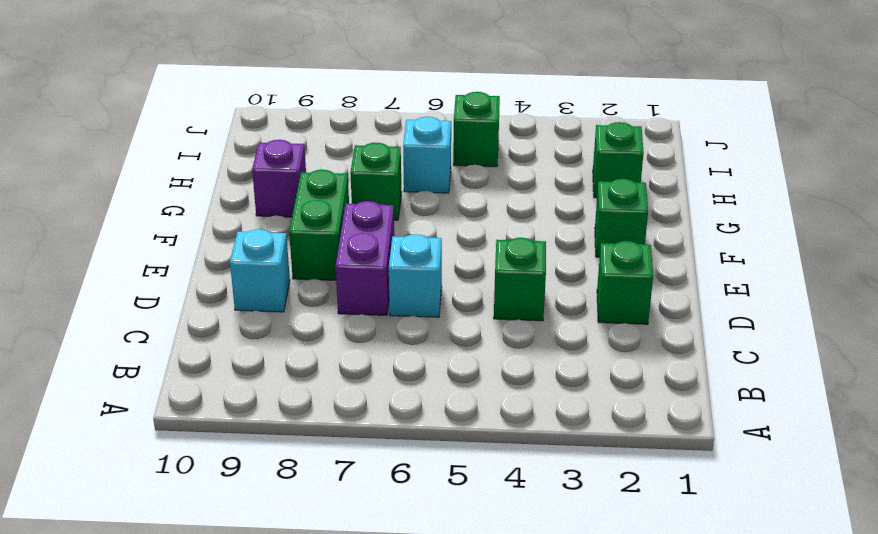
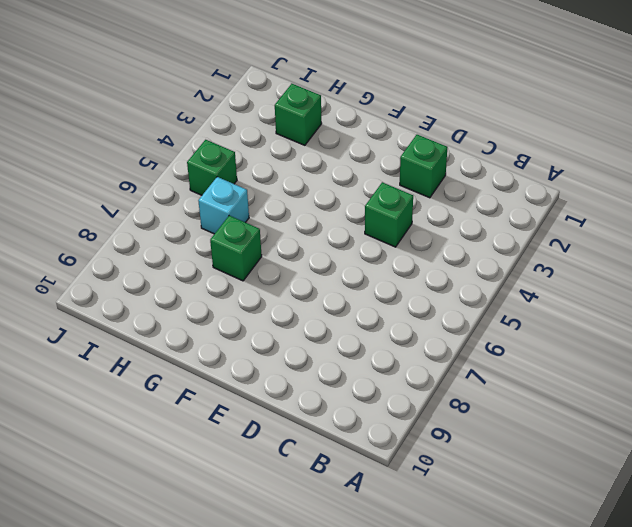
none -> cyan brick D6 level 1
none -> purple brick D7:E7 level 1
none -> cyan brick D9 level 1

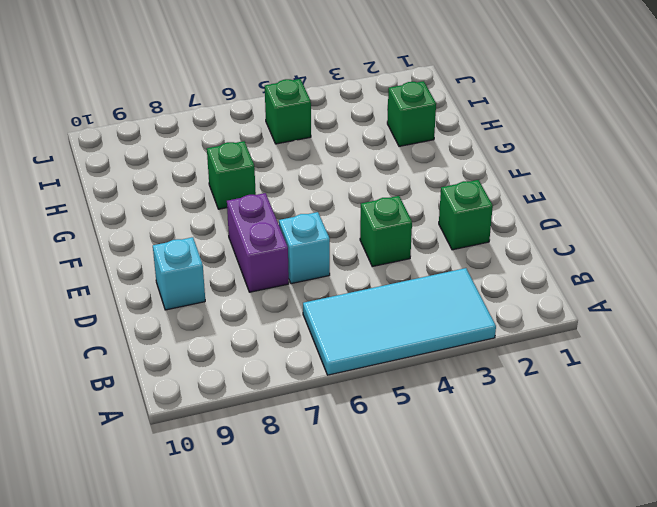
cyan tile A3:B6 level 1 -> none
none -> green brick E8:F8 level 1
none -> green brick F2 level 1
none -> purple brick G9 level 1

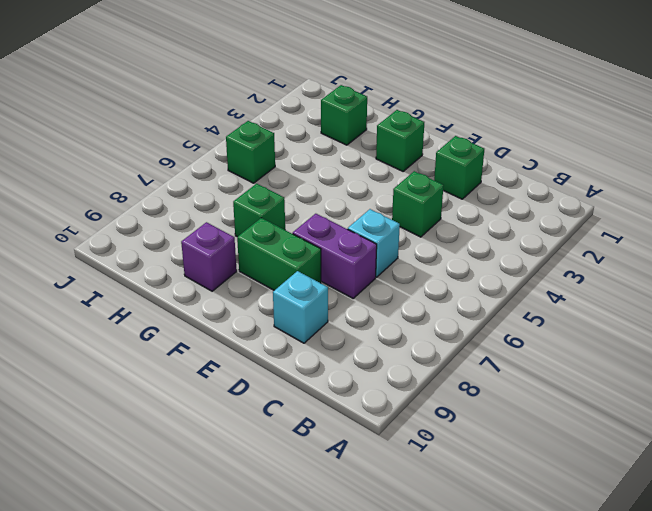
none -> cyan brick H6 level 1

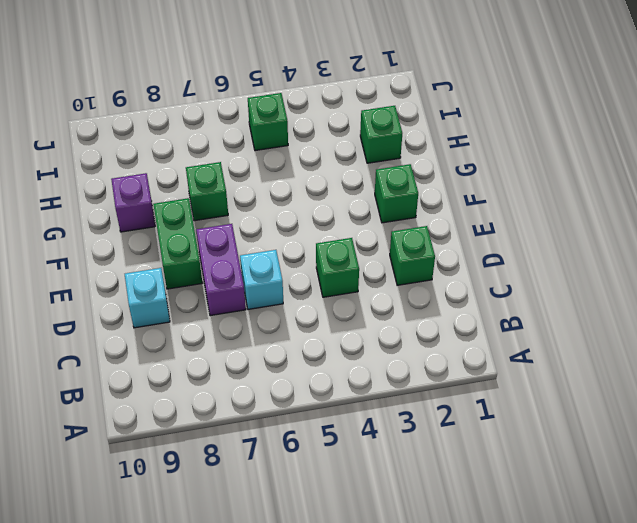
none -> cyan brick H6 level 1

